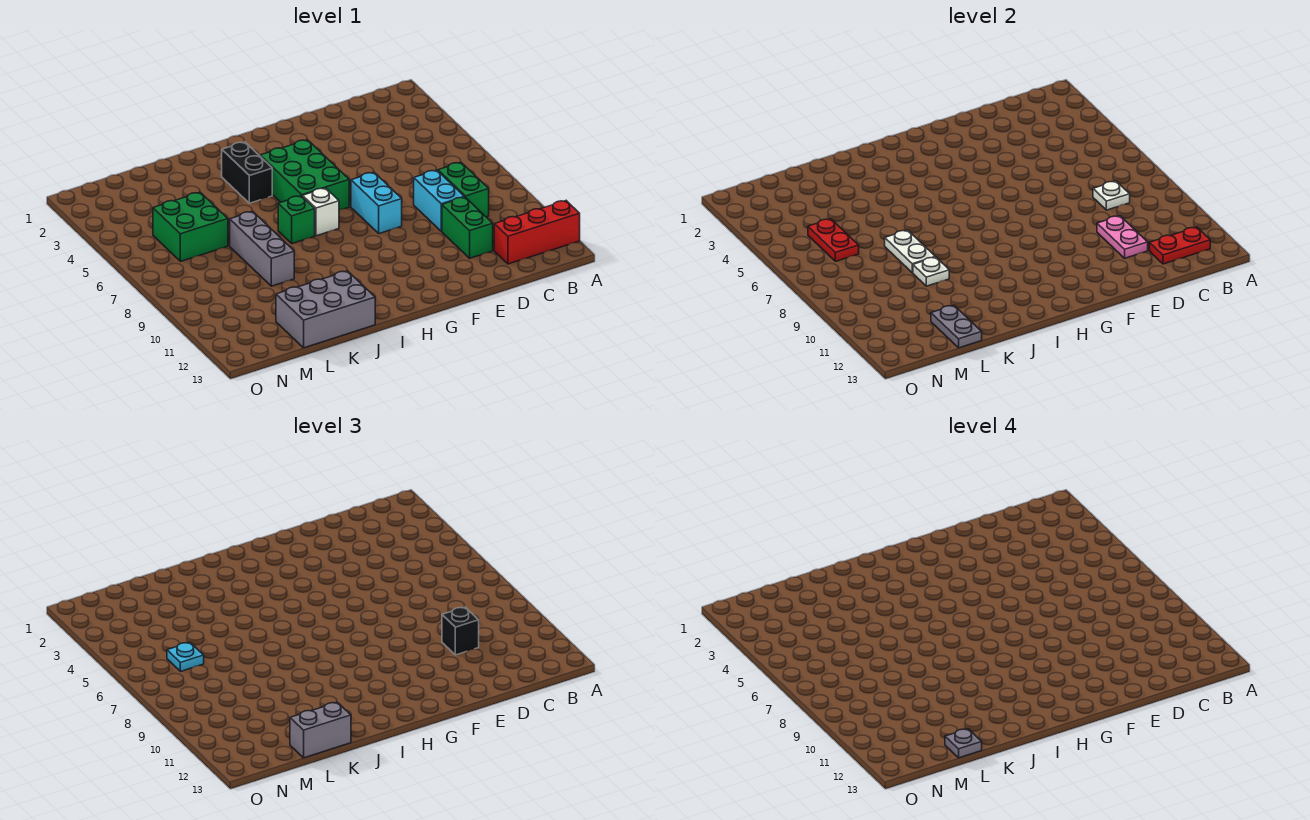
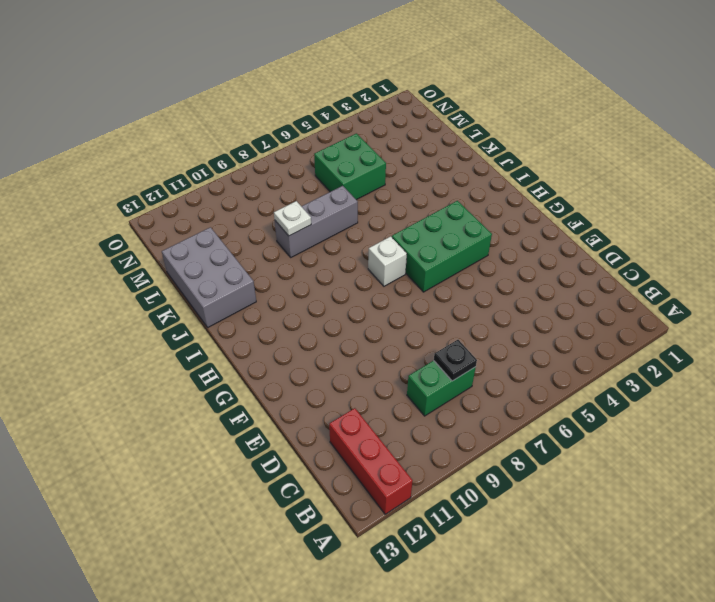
black plate C8 level 2 -> white plate C8 level 2
none -> cyan brick D8:D9 level 1
none -> green brick D10:D11 level 1
none -> cyan brick F7:F8 level 1

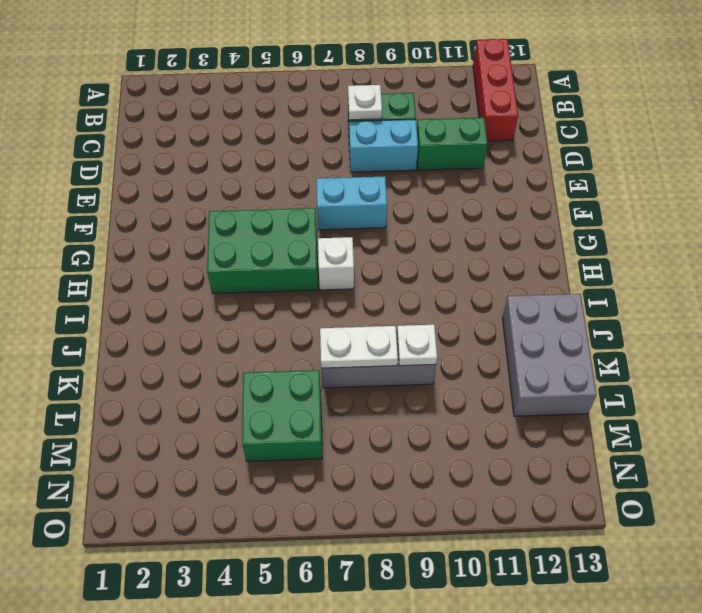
none -> black brick I3:I4 level 1
none -> green brick I7 level 1
none -> red plate B12:C12 level 2

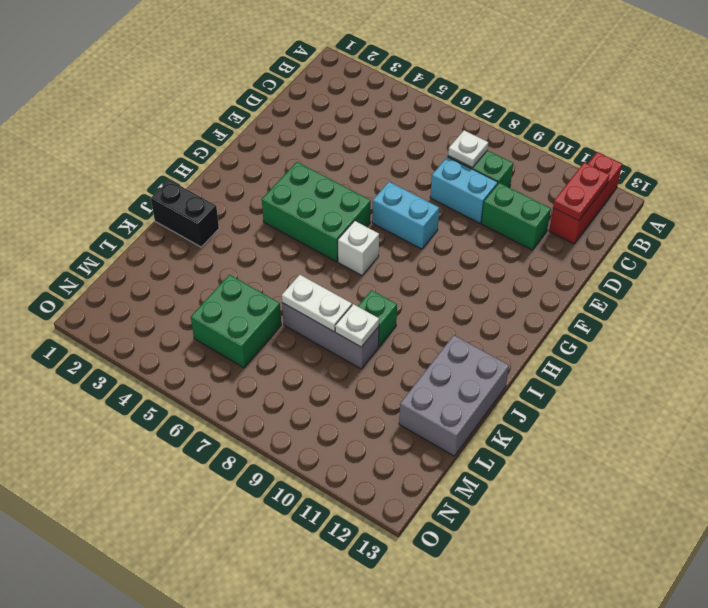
black brick J1:J2 level 1 -> black brick I3:I4 level 1
green brick J9 level 1 -> green brick I7 level 1
none -> pink plate D10:D11 level 2
none -> grey plate L12:L13 level 2
none -> red plate M5:M6 level 2

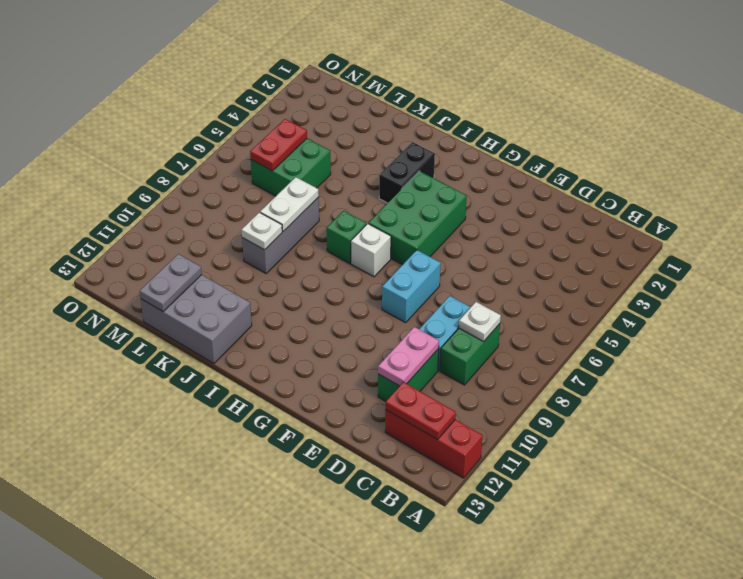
none -> black brick D10 level 3
none -> grey brick K13:L13 level 3
none -> cyan plate M6 level 3

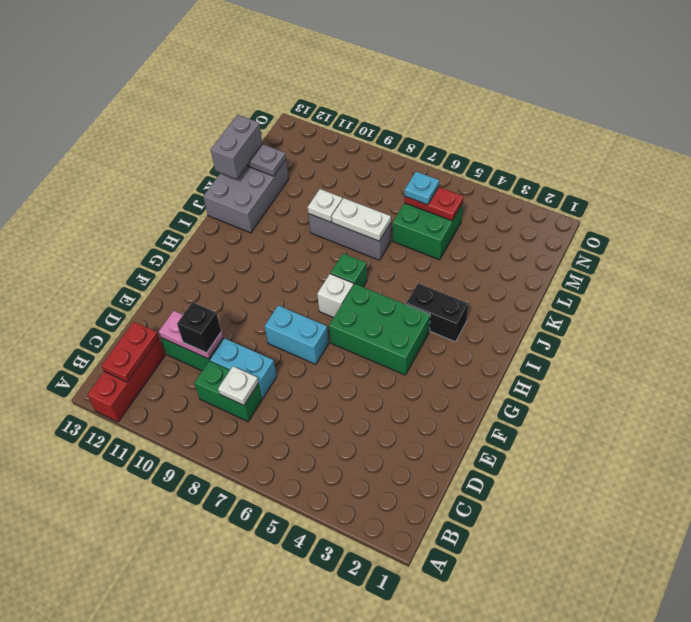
none -> grey plate L13 level 4

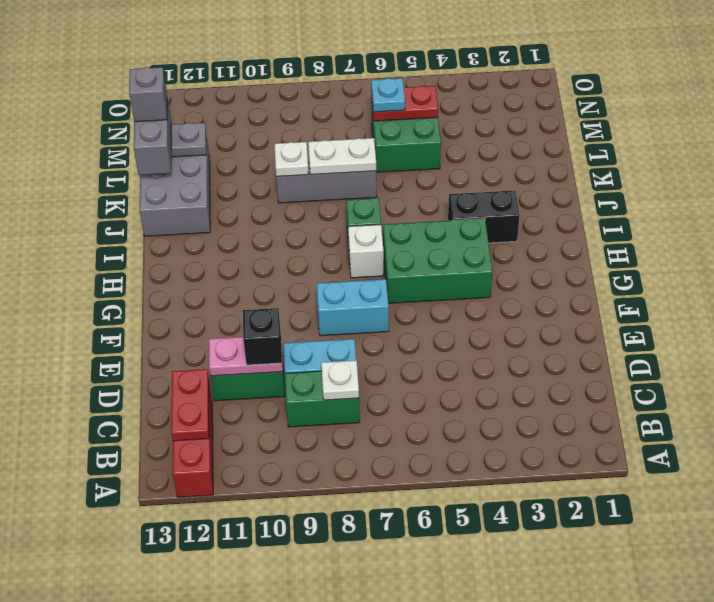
grey brick L13 level 4 -> grey plate L13 level 4

